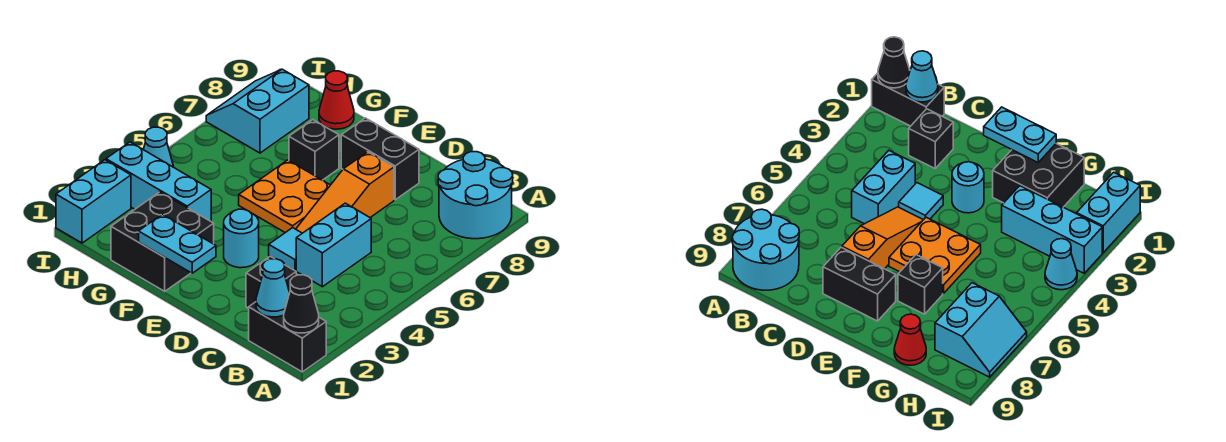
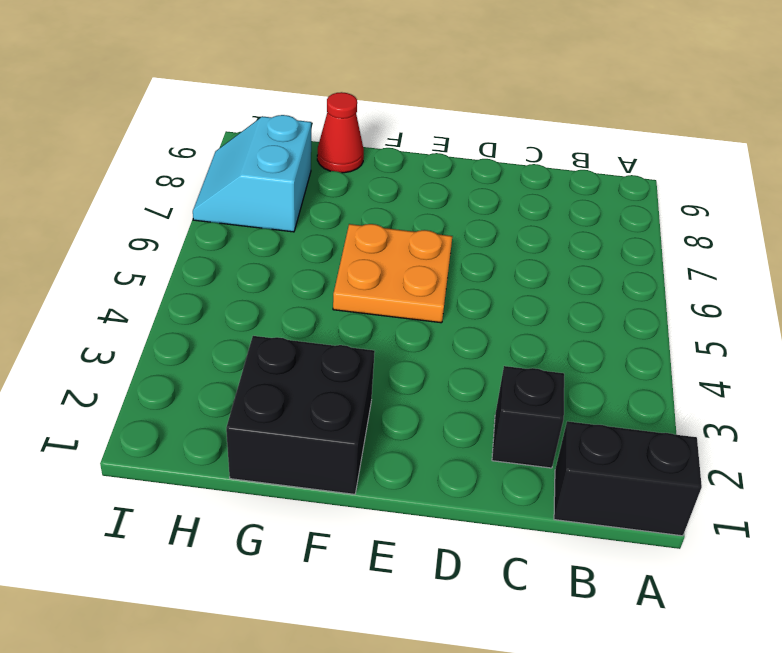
none -> cyan round brick A8:B9 level 1
none -> cyan brick C4:C5 level 1
none -> cyan tile D4 level 1

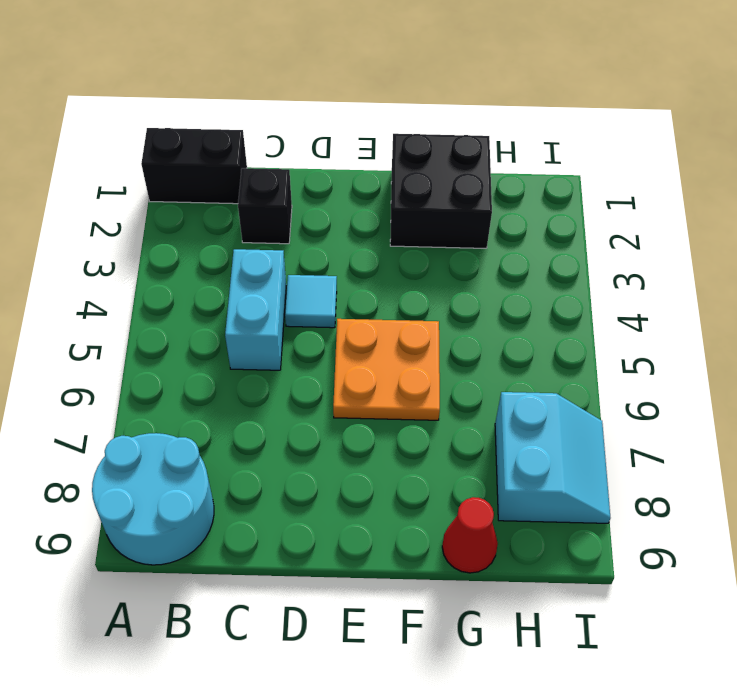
none -> orange slope D5:D7 level 1 top 7
none -> black brick D8:E8 level 1
none -> cyan round brick E3 level 1

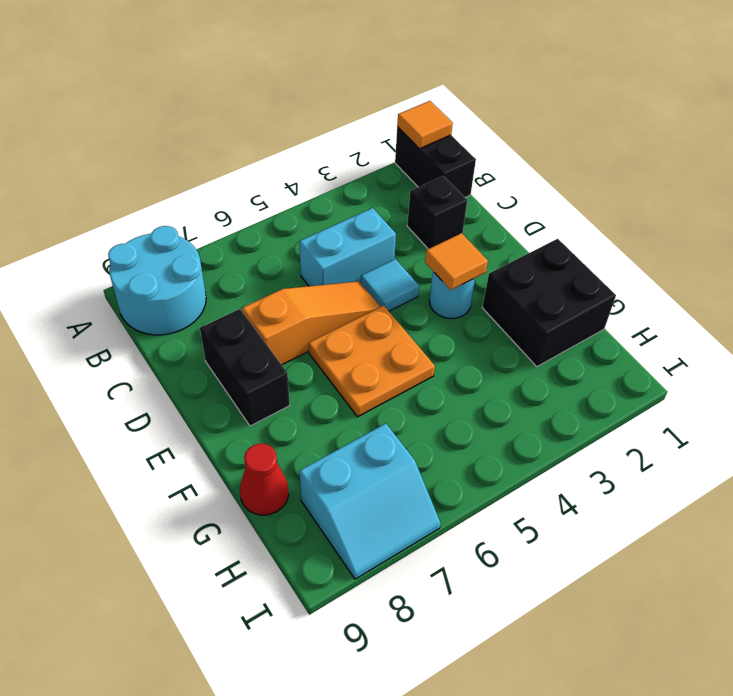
orange tile A1 level 2 -> black cone A1 level 2
orange tile E3 level 2 -> none
none -> black brick F7 level 1
none -> cyan brick G3:I3 level 1
none -> cyan brick I1:I2 level 1

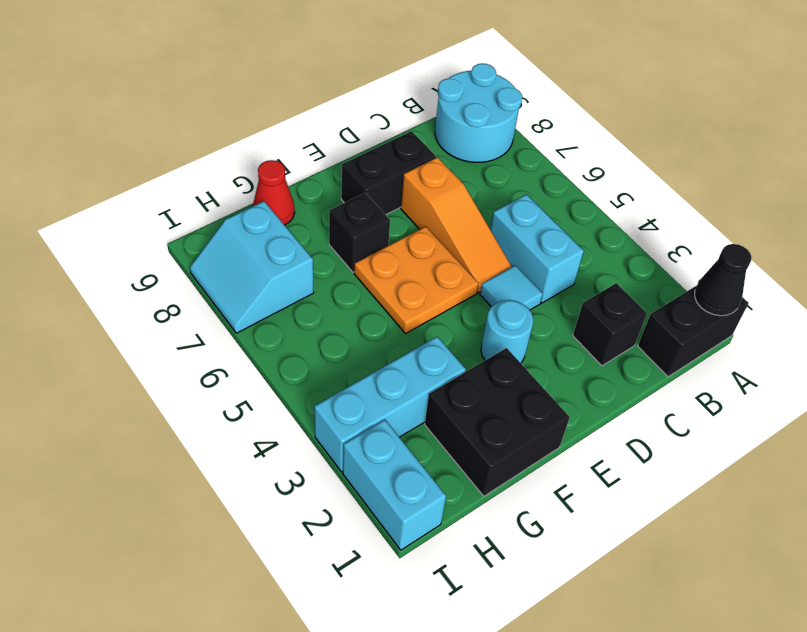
none -> cyan cone I4 level 1
none -> cyan cone B1 level 2
none -> cyan plate E1:F1 level 2

